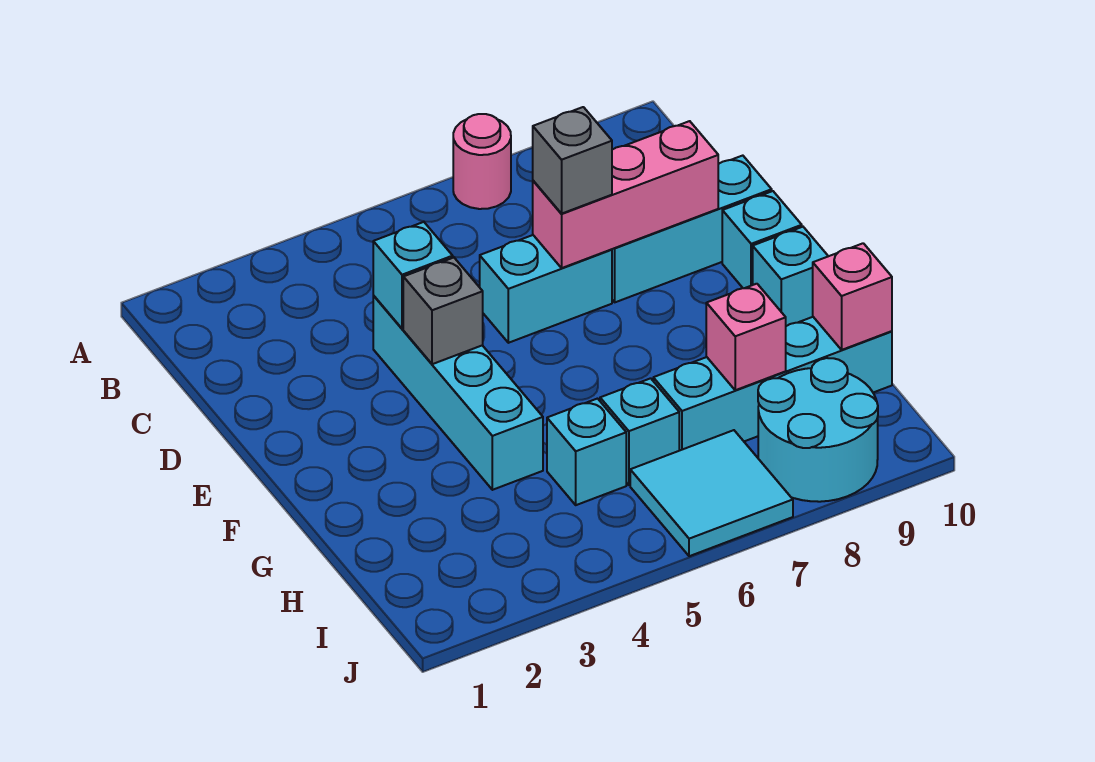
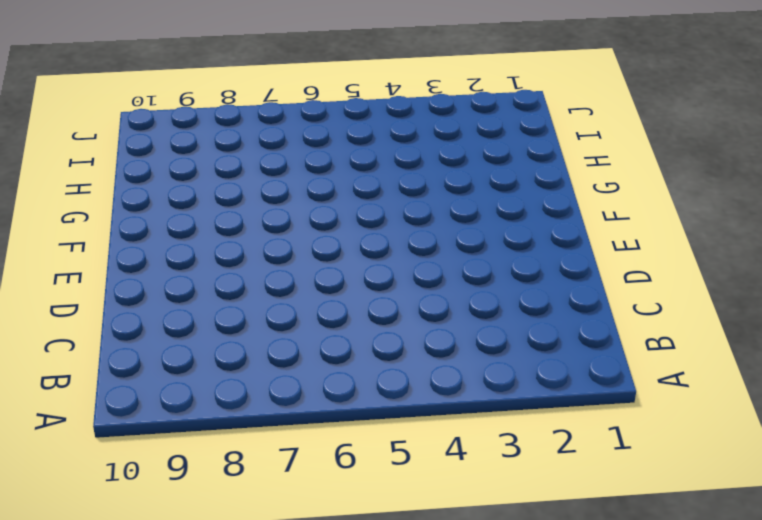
none -> pink round brick A7 level 1
none -> cyan brick D4:G4 level 1
none -> cyan brick D6:D7 level 1

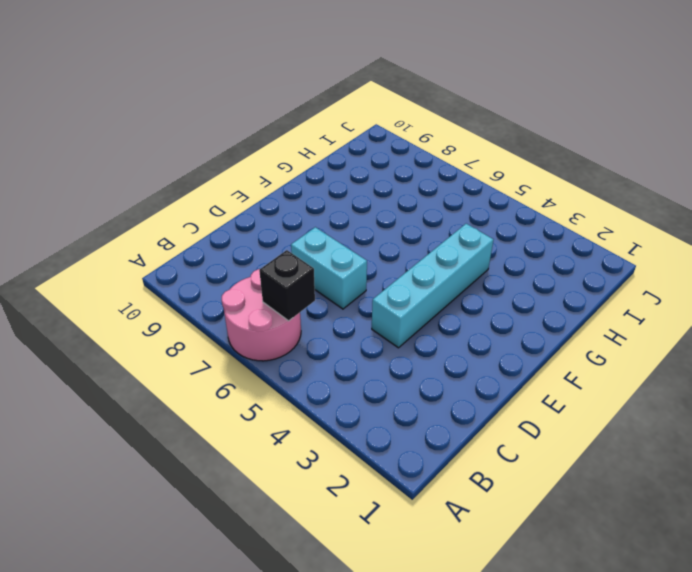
pink round brick A6:B7 level 1 -> pink round brick A7 level 1
black brick B6 level 2 -> none
none -> cyan brick D8:D10 level 1
none -> cyan brick E10 level 1
none -> cyan brick F10 level 1

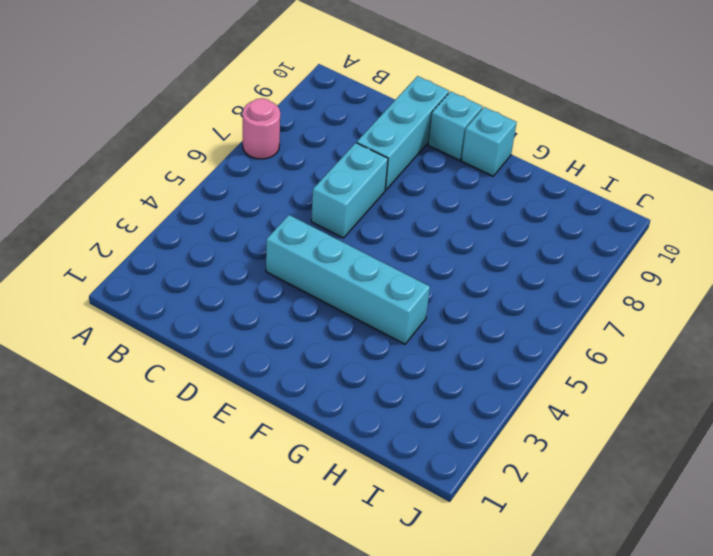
none -> cyan brick H5 level 1
none -> cyan brick H6 level 1
none -> cyan brick H7:H10 level 1

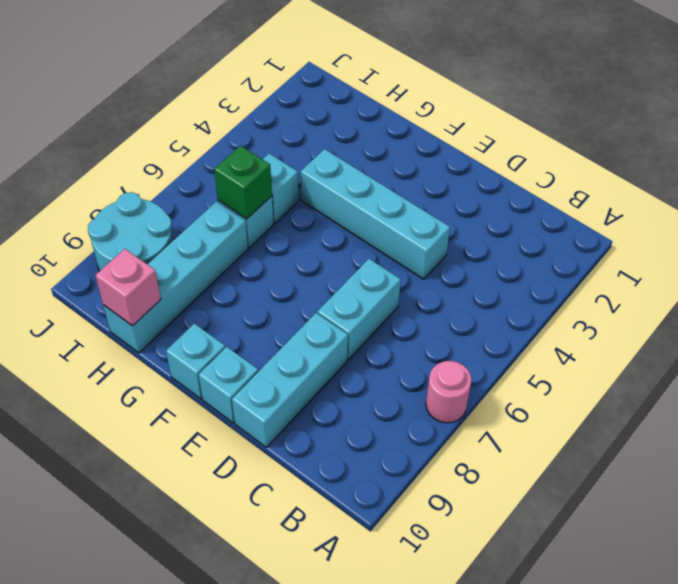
green brick H6 level 2 -> none
none -> cyan tile I6:J7 level 1
none -> cyan brick D4 level 2
none -> pink brick D7:D9 level 2

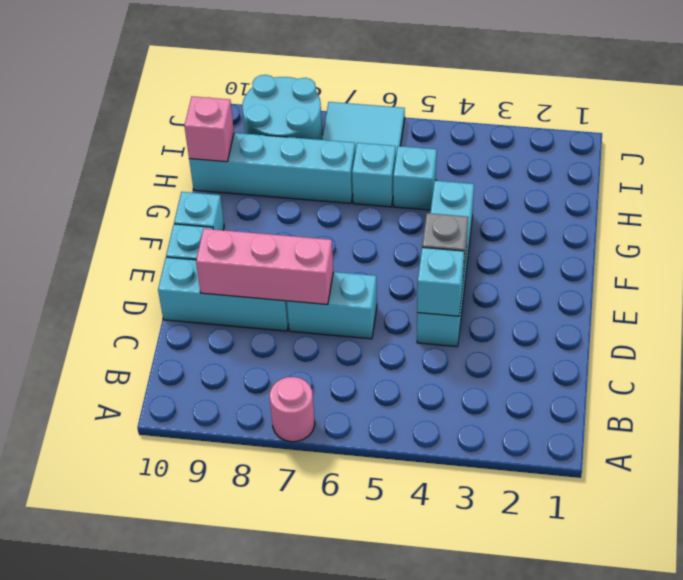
none -> pink brick H8 level 2
none -> grey brick D7 level 3

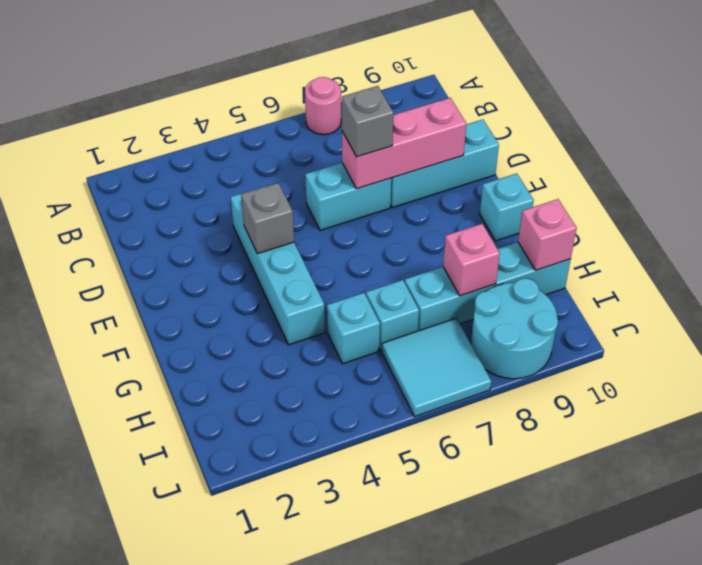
none -> cyan brick E10 level 1
none -> cyan brick D4 level 2

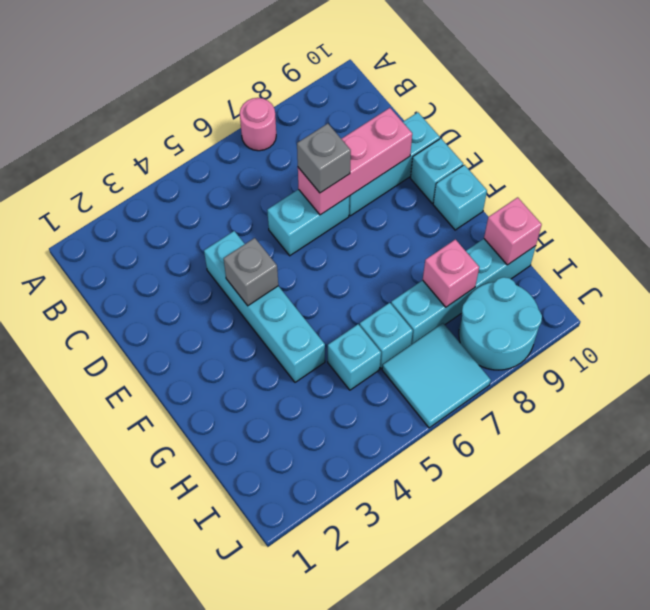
none -> cyan brick D4 level 2

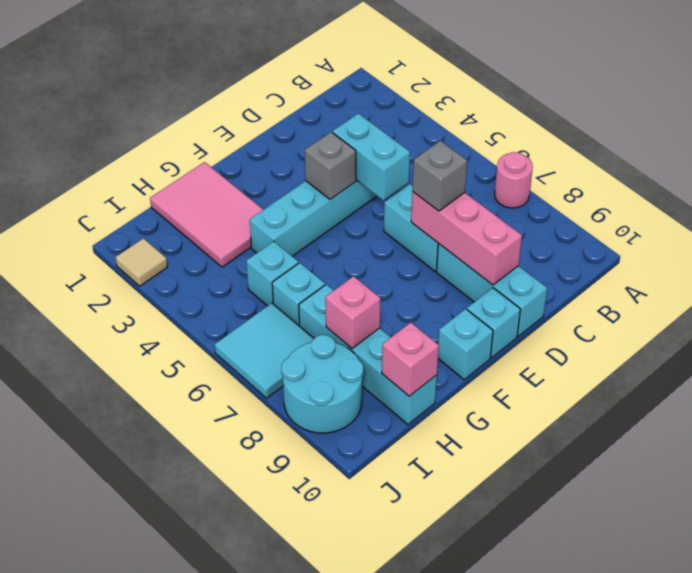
cyan brick D4:D5 level 2 -> cyan brick D4 level 2
pink tile G1:H3 level 1 -> none
tan tile J2 level 1 -> none

